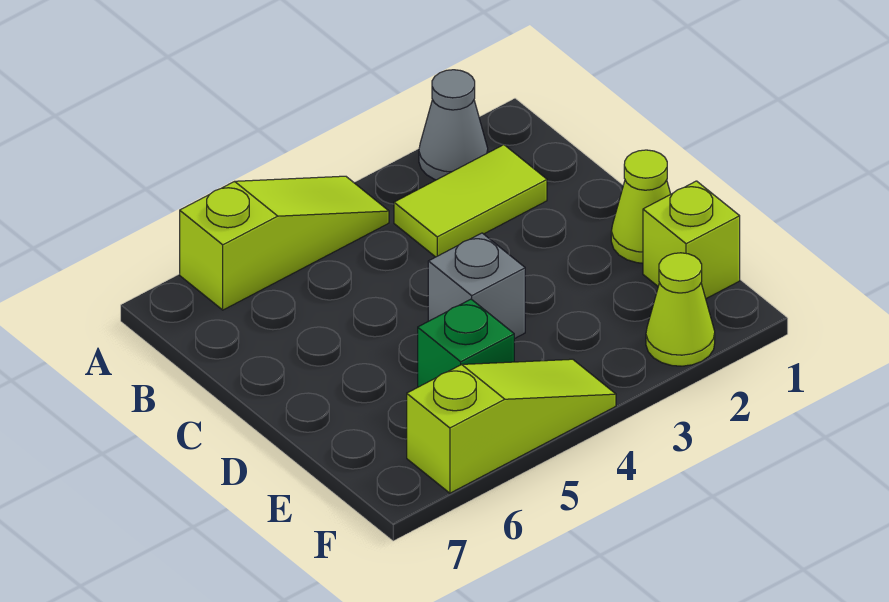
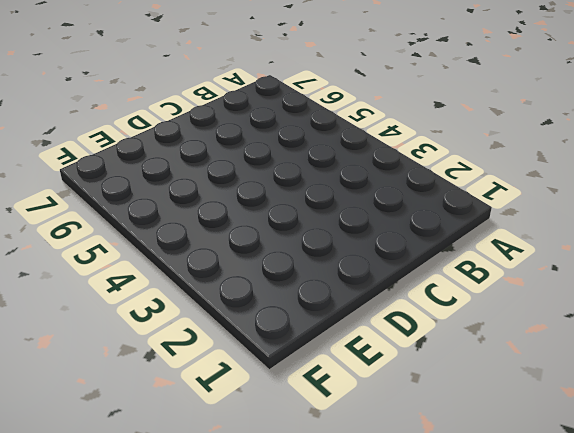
none -> grey cone A2 level 1
none -> lime slope A4:A6 level 1 top 6

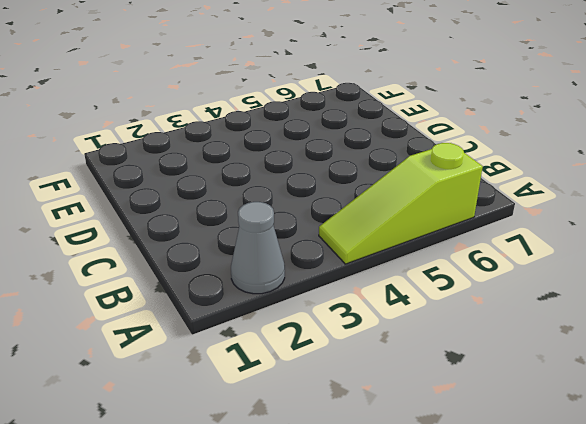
none -> lime tile B2:B3 level 1
none -> lime cone D1 level 1

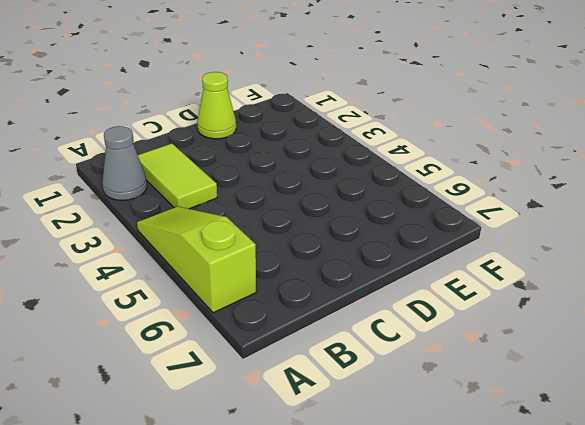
none -> grey brick D4 level 1
none -> lime brick E1 level 1

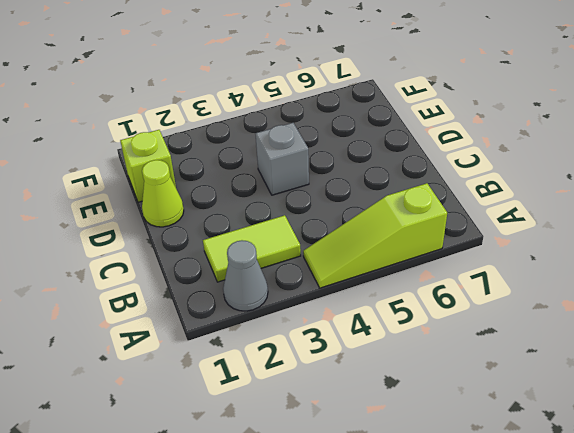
none -> green brick E5 level 1
none -> lime cone F2 level 1

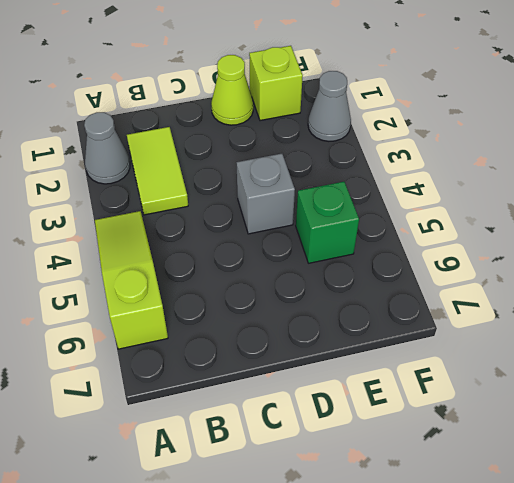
grey cone F2 level 1 -> lime cone F2 level 1
none -> lime slope F4:F6 level 1 top 6

